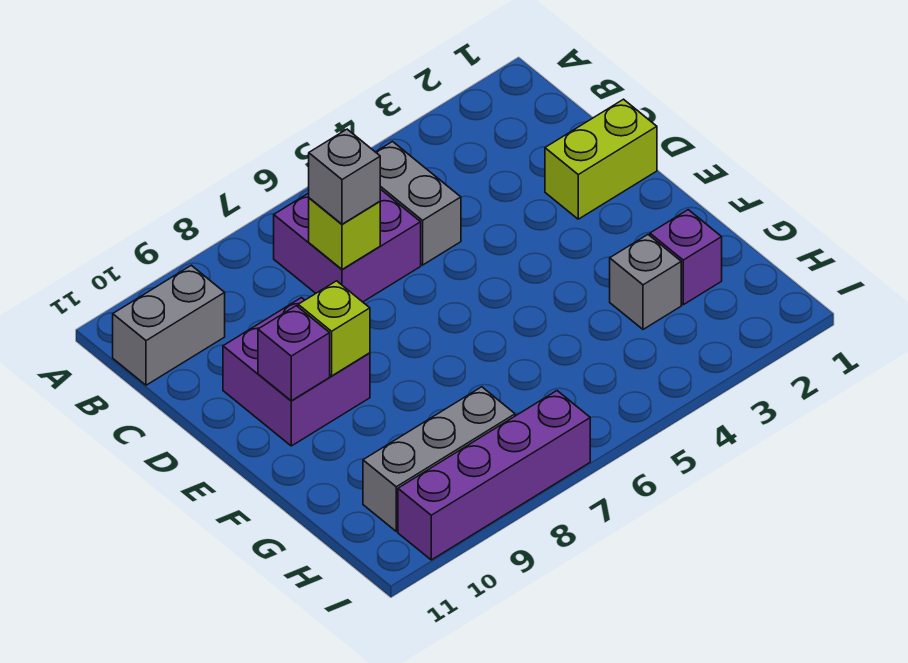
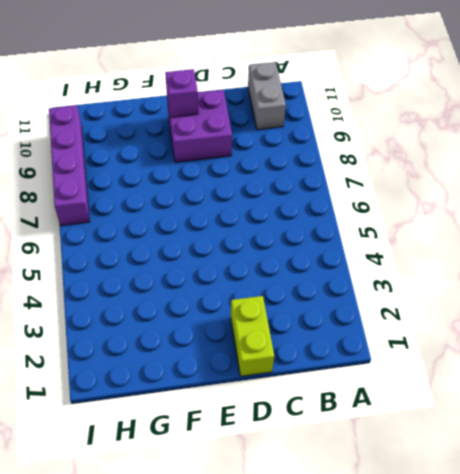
none -> grey brick B5:C5 level 1
none -> purple brick B6:C7 level 1
none -> purple brick G2 level 1

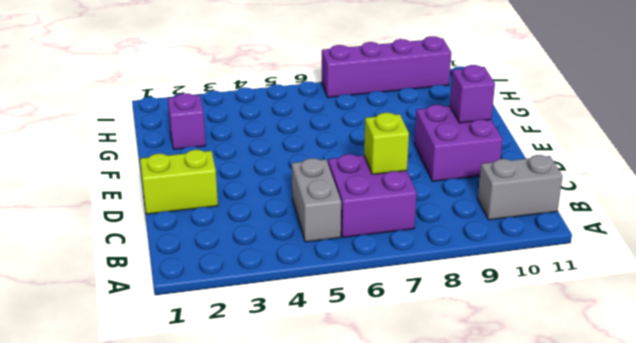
none -> grey brick G3 level 1
none -> grey brick H8:H10 level 1
none -> lime brick E9 level 2

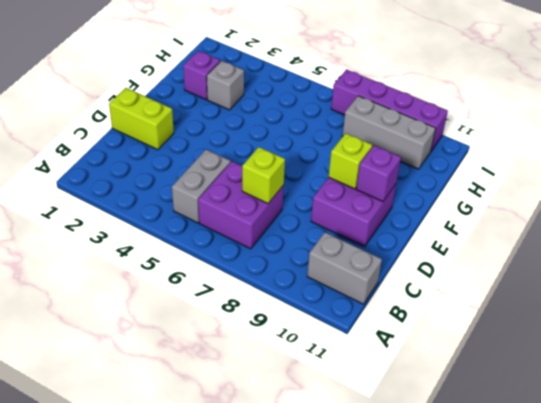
none -> grey brick C7 level 3

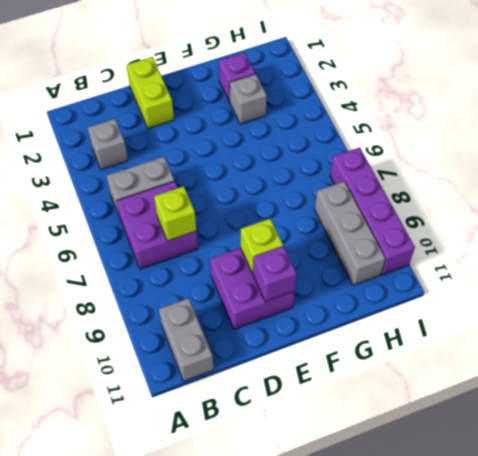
grey brick B3 level 1 -> grey brick C7 level 3

